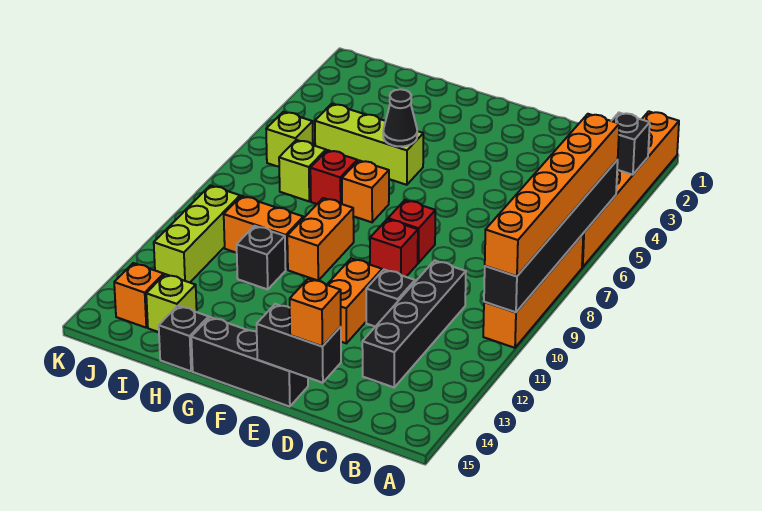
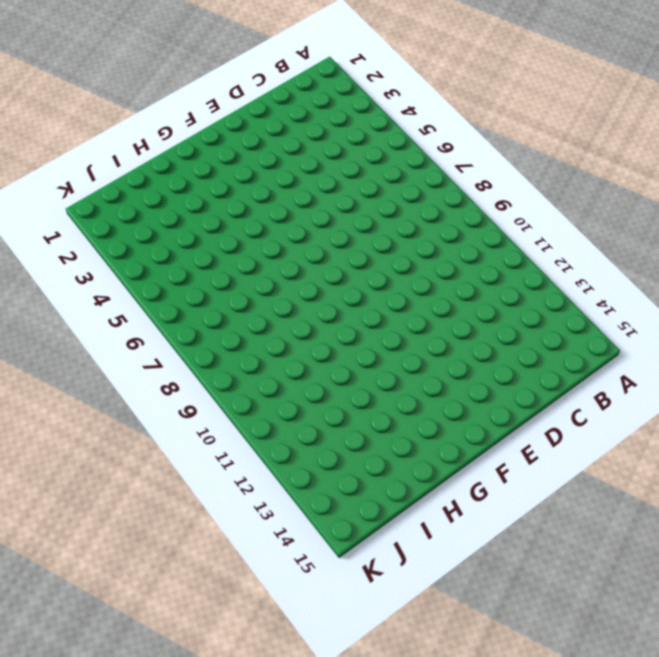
none -> orange brick A1:A6 level 1
none -> orange brick A7:A10 level 1
none -> black brick C10:C13 level 1

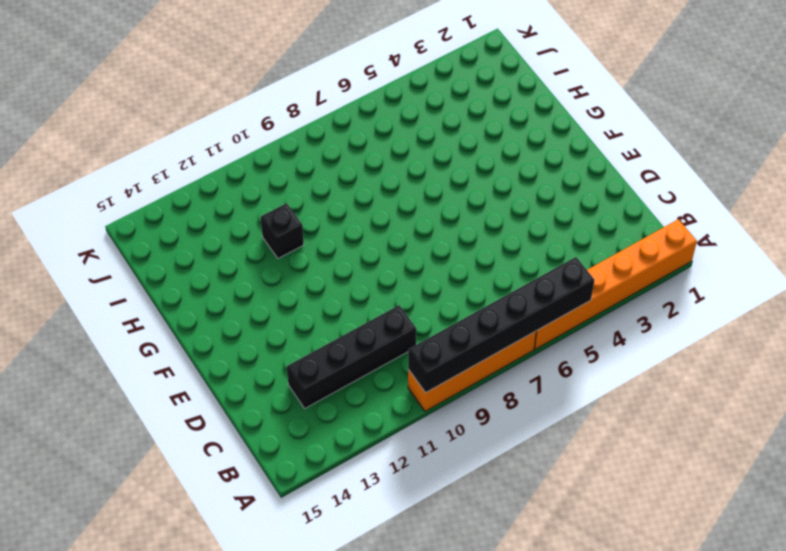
none -> black brick D11 level 1
none -> red brick E8 level 1
none -> red brick E9 level 1

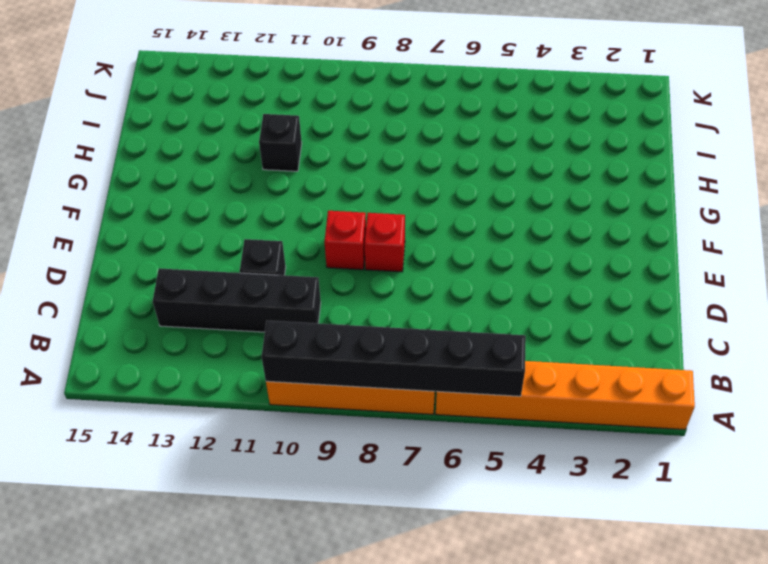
none -> orange brick E11:E12 level 1
none -> black brick E15:G15 level 1
none -> lime brick G5:I5 level 1

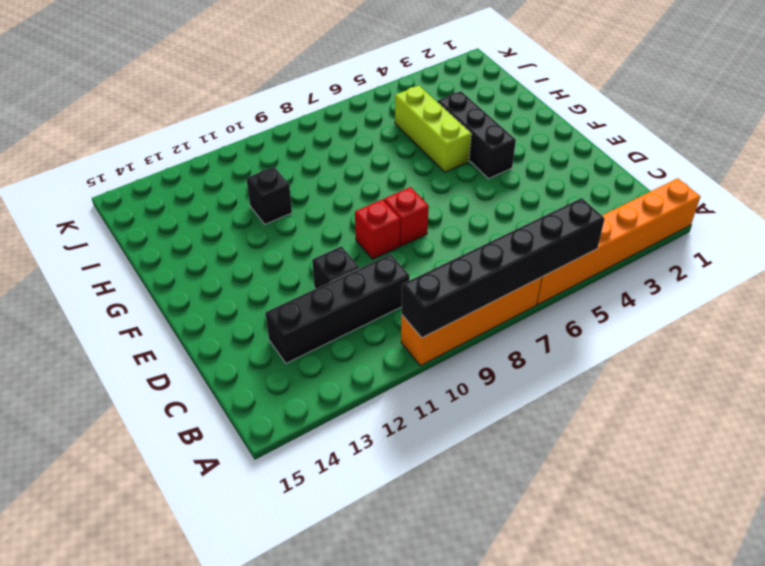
black brick F4:H4 level 1 -> black brick E15:G15 level 1
none -> orange brick E11:E12 level 1
none -> orange brick G7 level 1
none -> orange brick G9:G10 level 1

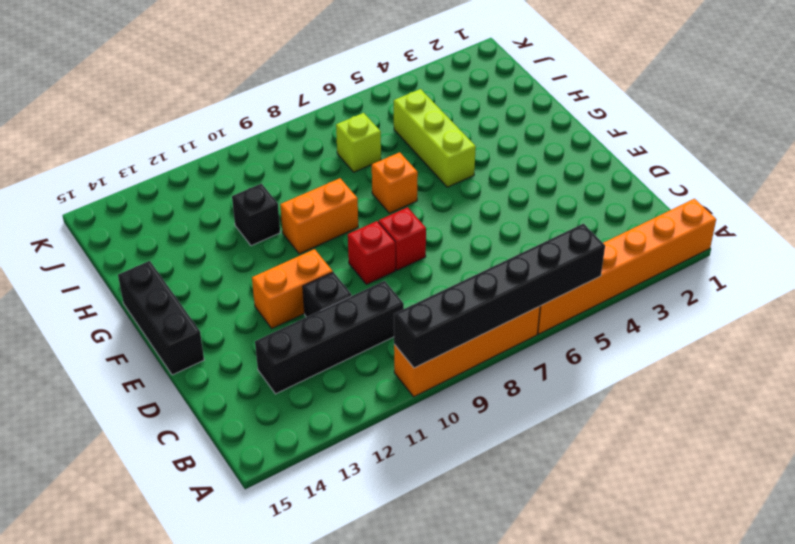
none -> red brick H7 level 1
none -> orange brick H10:I10 level 1
none -> black brick H15 level 1

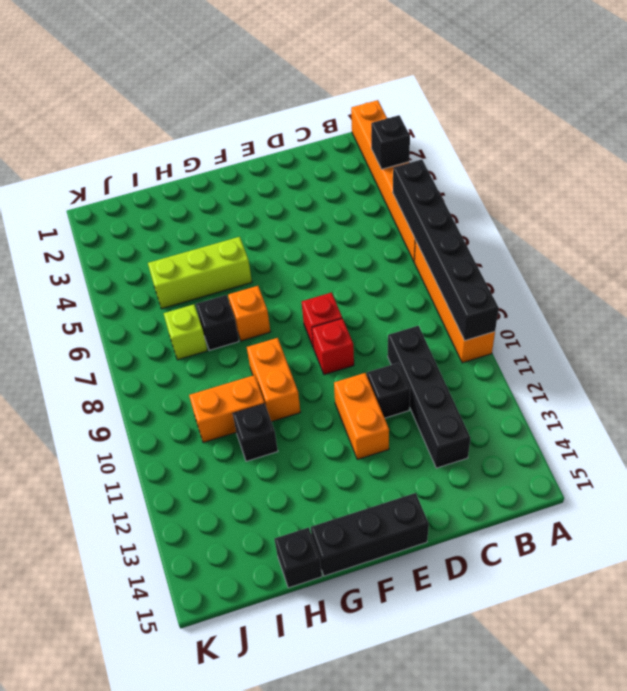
black brick H7 level 1 -> red brick H7 level 1
none -> lime brick I14 level 1
none -> lime brick J6 level 1
none -> lime brick J10:J12 level 1

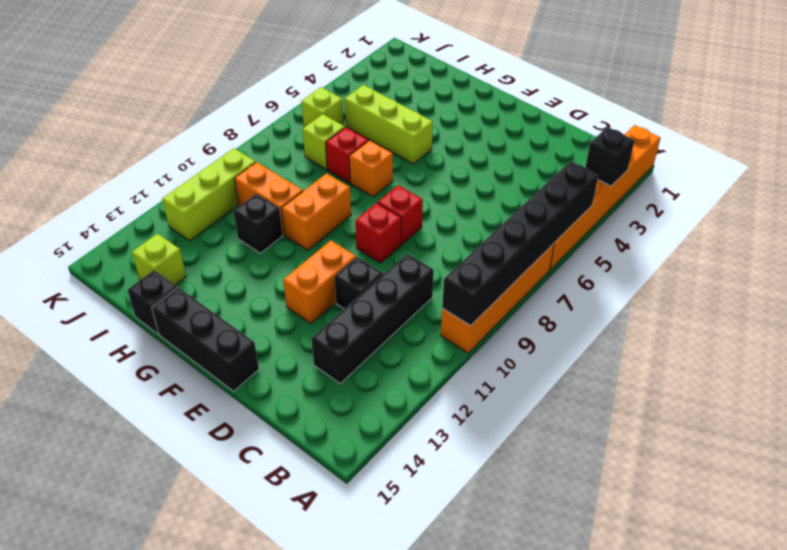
none -> orange brick J14 level 1
none -> black brick D15:E15 level 2
none -> black cone G5 level 2

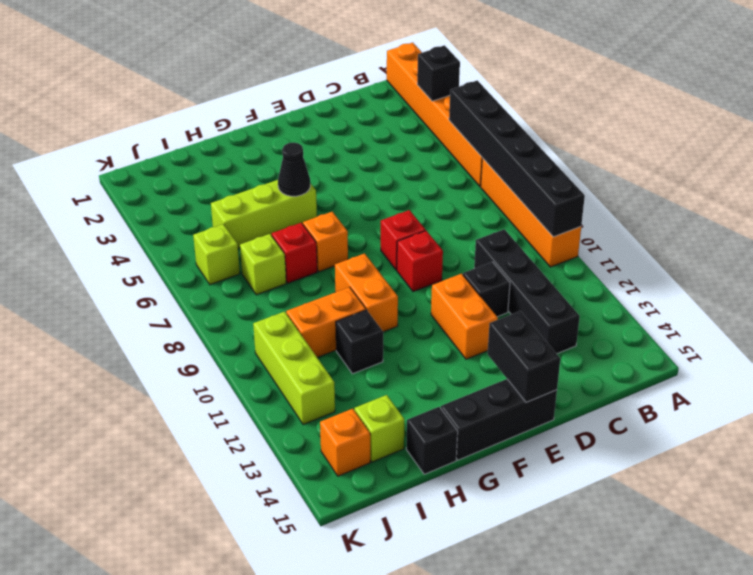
black brick E14:E15 level 2 -> black brick D15:E15 level 2
none -> orange brick A5:A10 level 3
none -> orange brick D15 level 3

